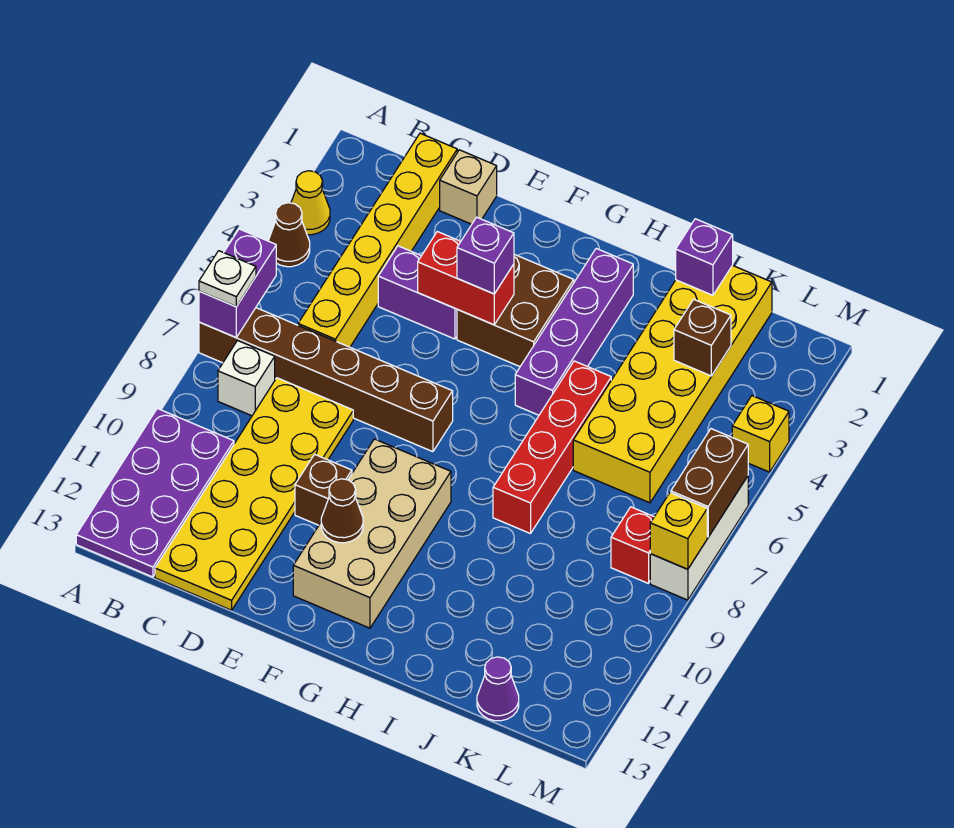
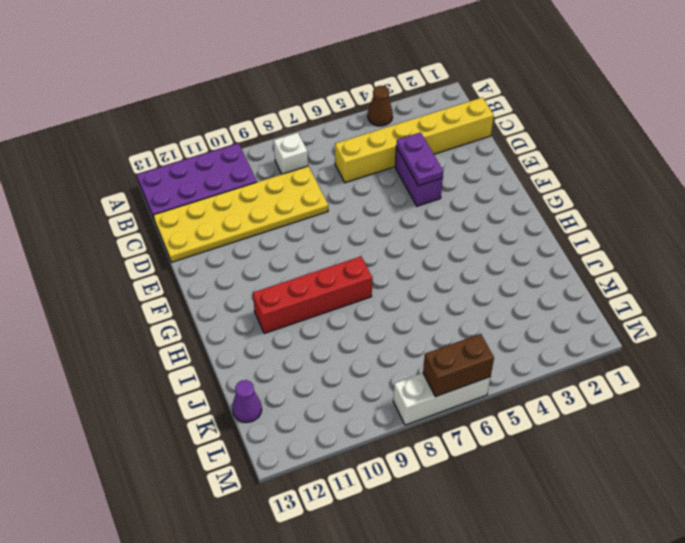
purple plate D4:E4 level 2 -> red brick E4:F4 level 2
red brick H8:H11 level 1 -> red brick I5:I8 level 1
none -> yellow cone A3 level 1
none -> brown brick A7:F7 level 1
none -> tan brick D1 level 1

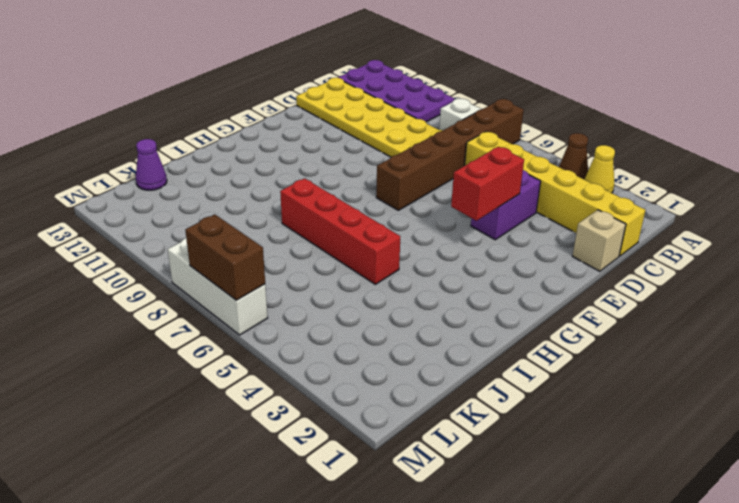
none -> brown brick E10 level 1
none -> brown brick F3:G4 level 1
none -> tan brick F9:G12 level 1

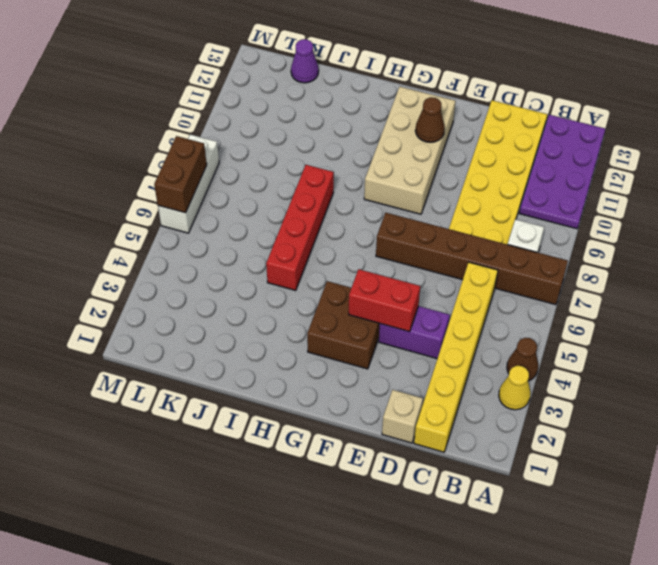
none -> brown brick E10 level 1
none -> purple brick H2:H5 level 1
none -> yellow brick J1:K6 level 1

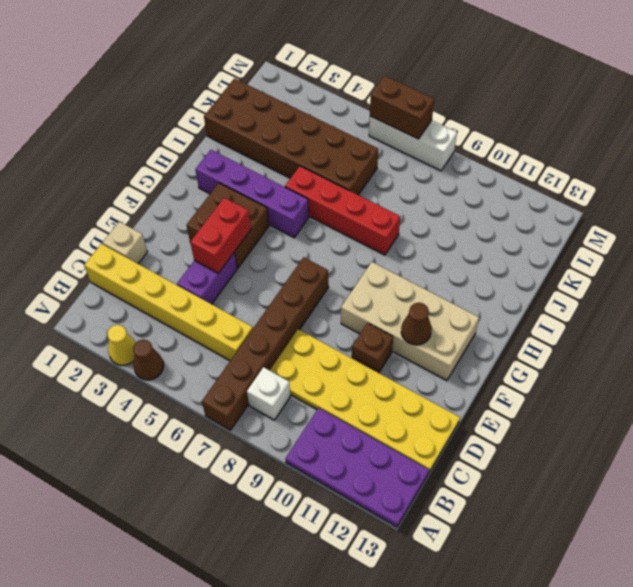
brown brick J1:K6 level 1 -> yellow brick J1:K6 level 1
none -> purple cone K13 level 1
none -> red brick L8 level 1
none -> yellow brick M4 level 1

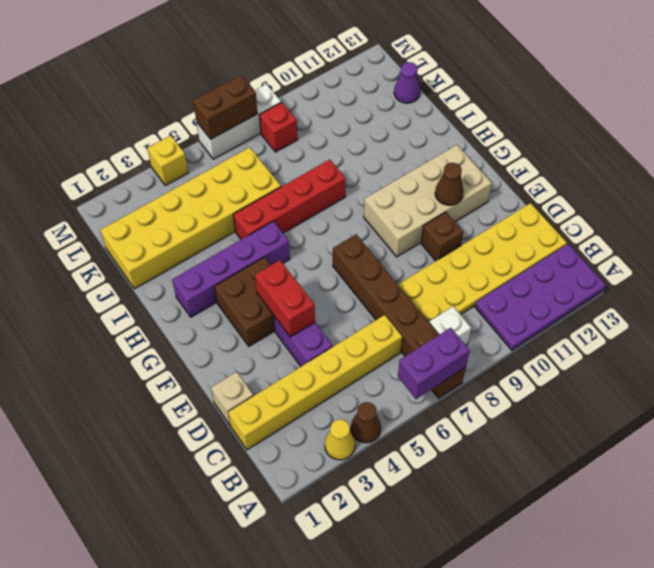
none -> purple brick J1 level 2
none -> brown brick K3 level 2
none -> yellow brick M8 level 2

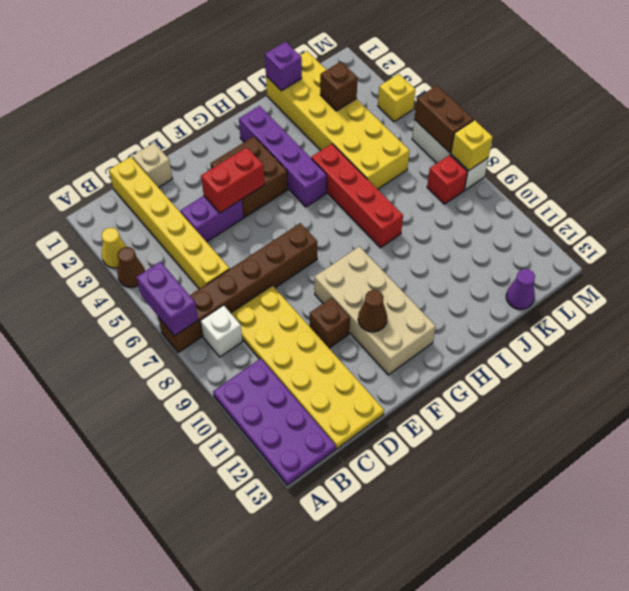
none -> white plate A7 level 3
none -> purple brick F4 level 3

